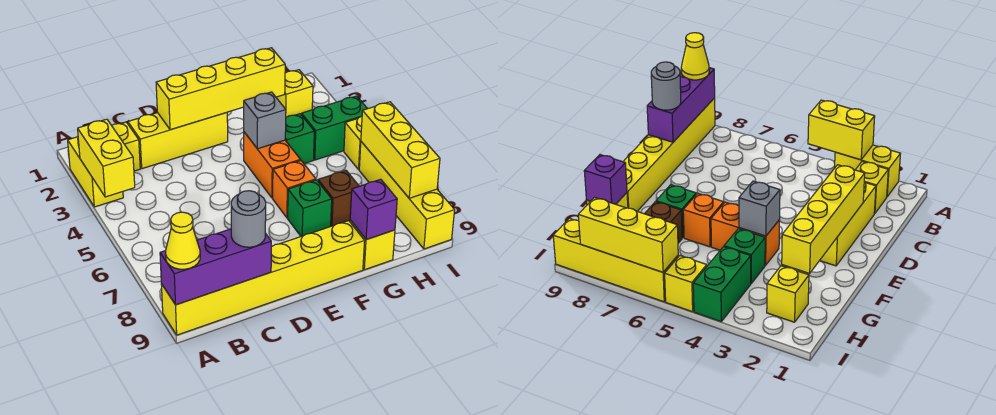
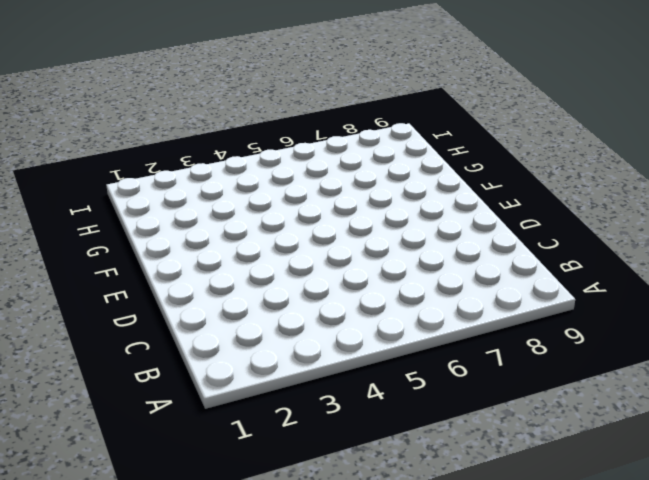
none -> yellow brick A2:A3 level 1
none -> yellow brick A9:F9 level 1
none -> yellow brick B2 level 1

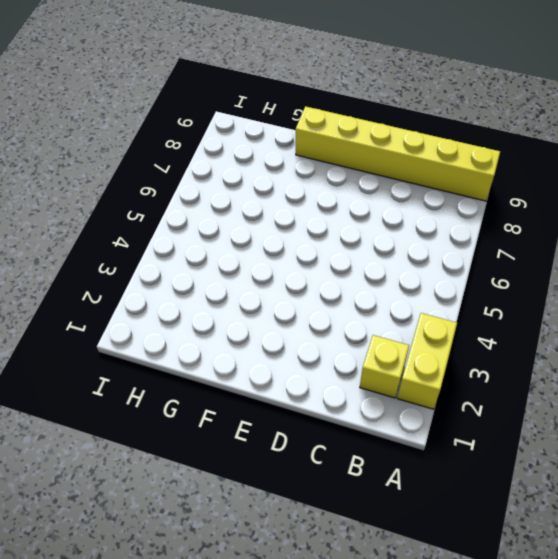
none -> yellow brick C2:E2 level 1
none -> orange brick F4:F5 level 1
none -> orange brick F6 level 1

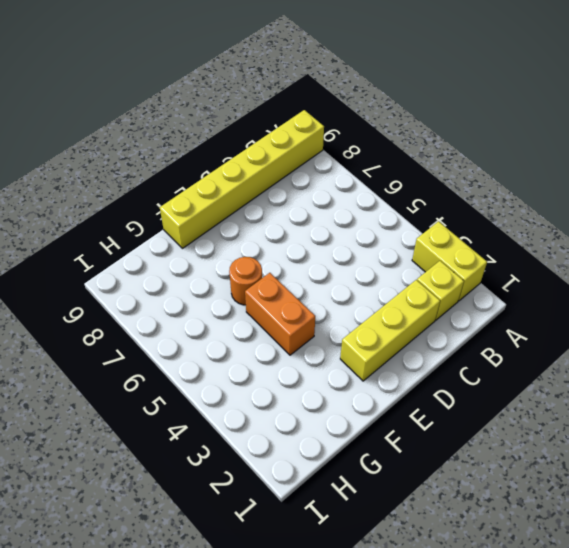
orange round brick F6 level 1 -> orange brick F6 level 1
none -> green brick F7 level 1
none -> green brick G4 level 1
none -> brown brick G7 level 1

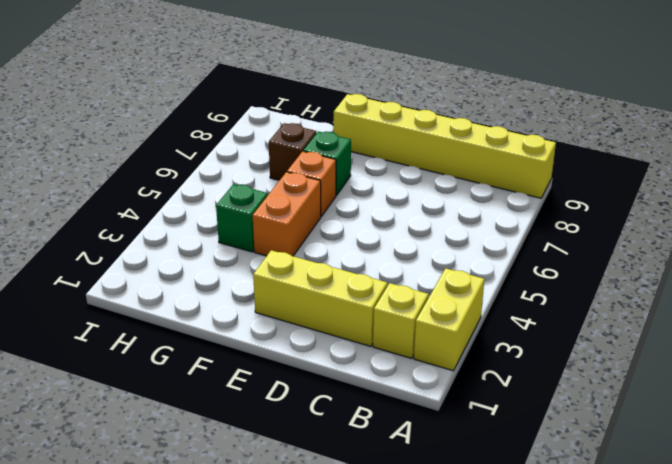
none -> yellow brick G9 level 1
none -> yellow brick H2 level 1
none -> green brick H4:I4 level 1

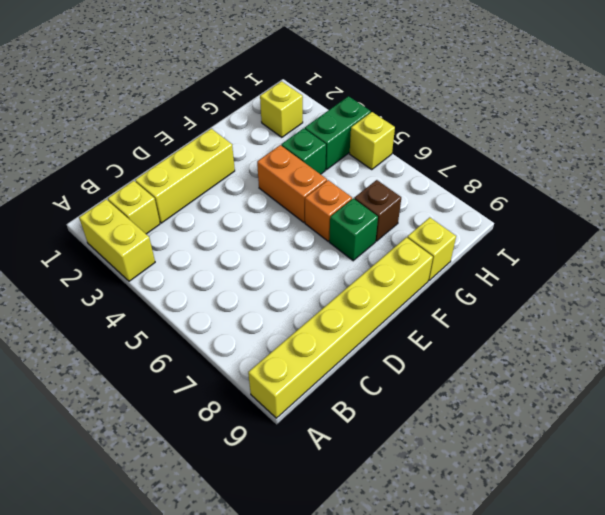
none -> yellow brick I6:I9 level 1
none -> yellow brick A3:A4 level 2
none -> purple brick A9:C9 level 2

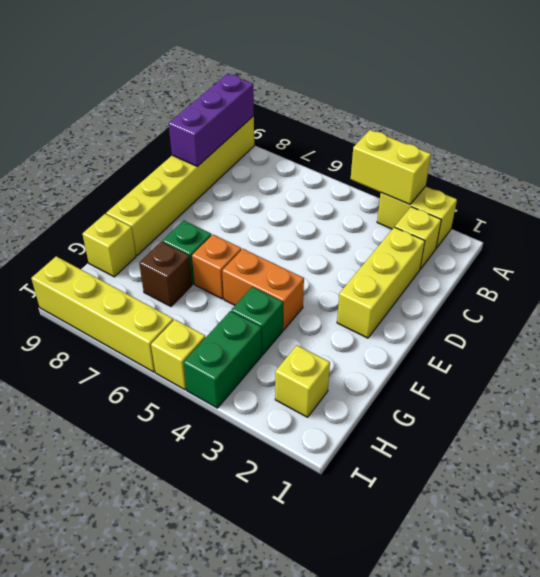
none -> yellow brick D2:G2 level 2
none -> grey brick F4 level 2
none -> purple brick G9 level 2

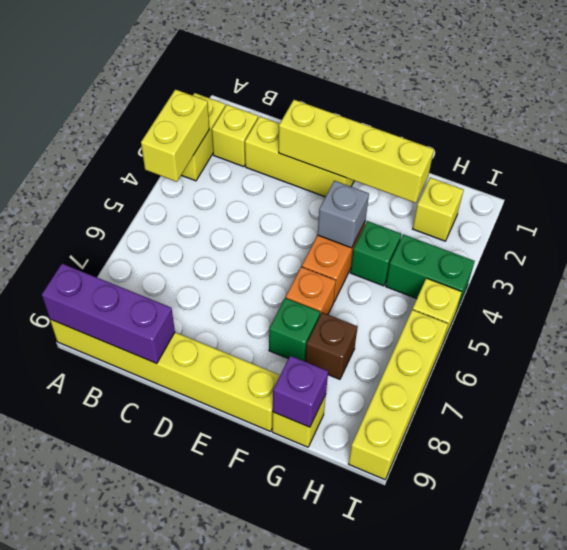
none -> yellow brick I6:I8 level 2
none -> yellow cone A9 level 3
none -> grey round brick C9 level 3

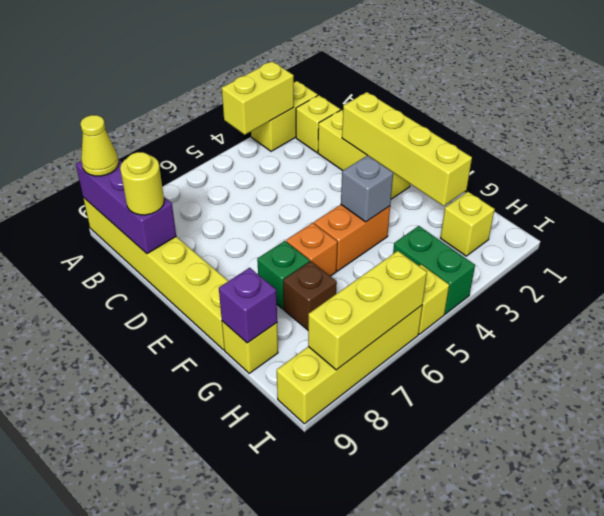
yellow round brick C9 level 3 -> grey round brick C9 level 3
none -> green brick G4 level 1

